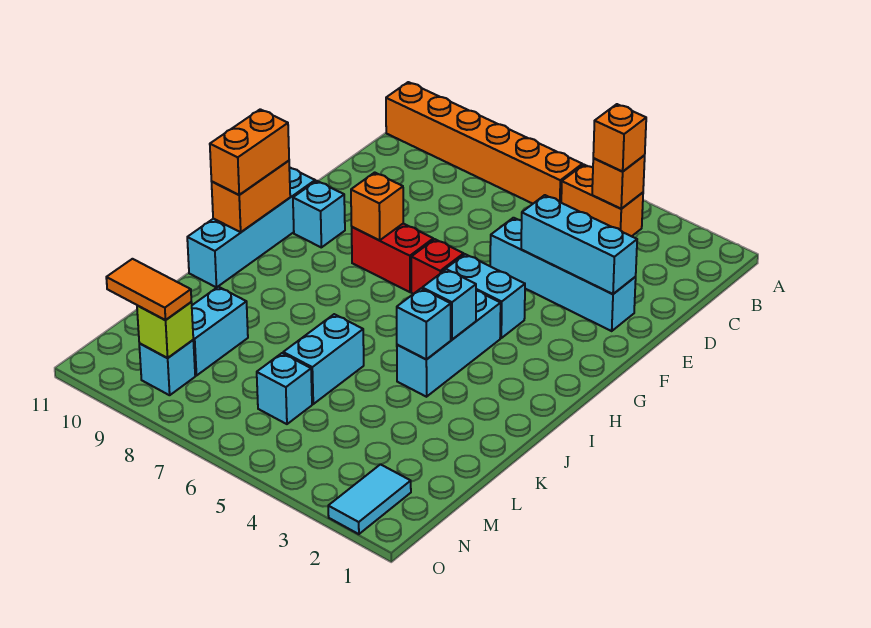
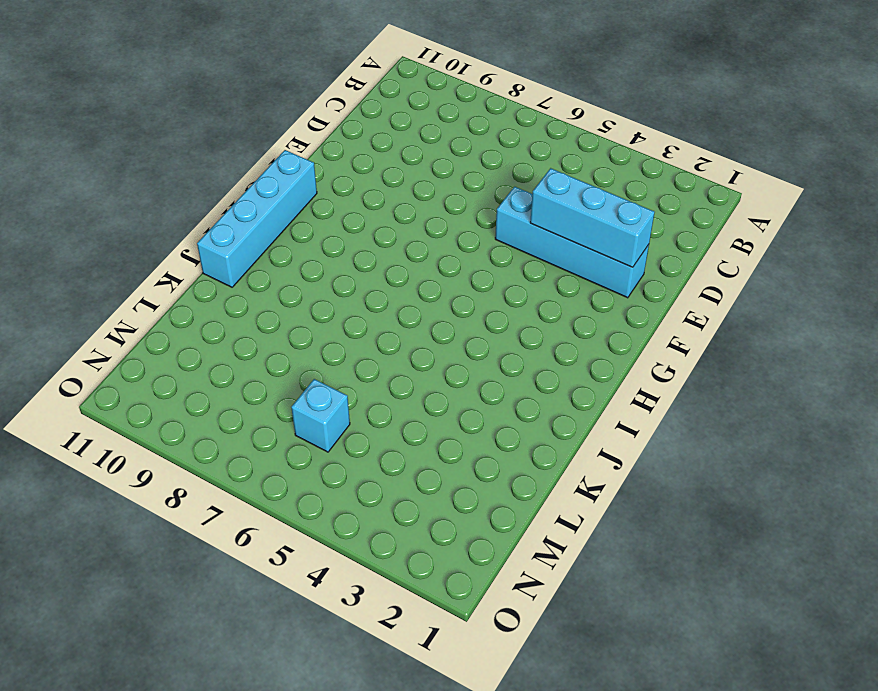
none -> orange brick B4:B5 level 1
none -> orange brick B6:B11 level 1
none -> cyan brick G4:G5 level 1

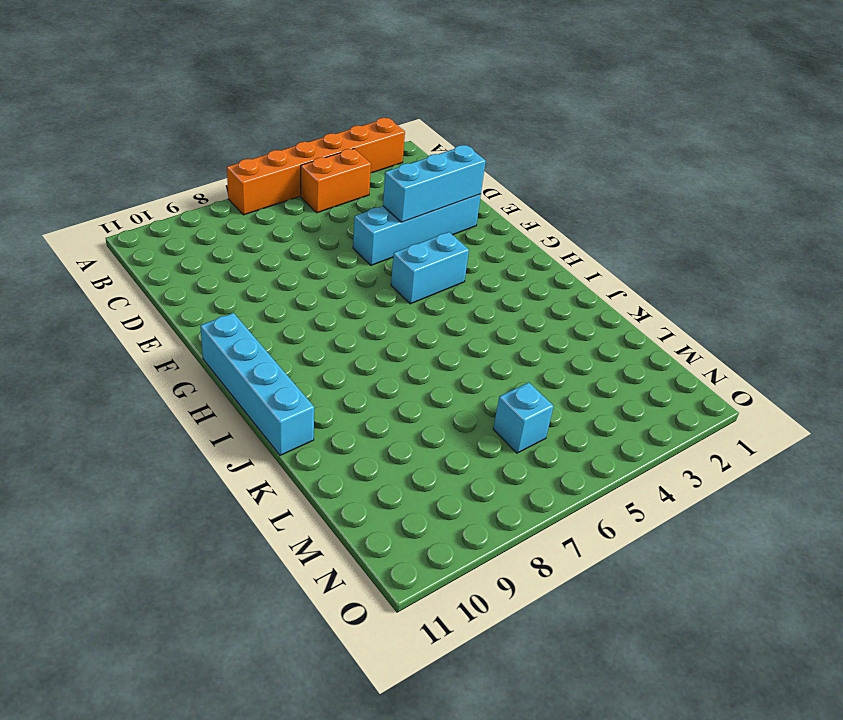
orange brick A2:A7 level 1 -> orange brick B6:B11 level 1
none -> red brick G6 level 1
none -> red brick G7:G8 level 1
none -> cyan brick G10 level 1

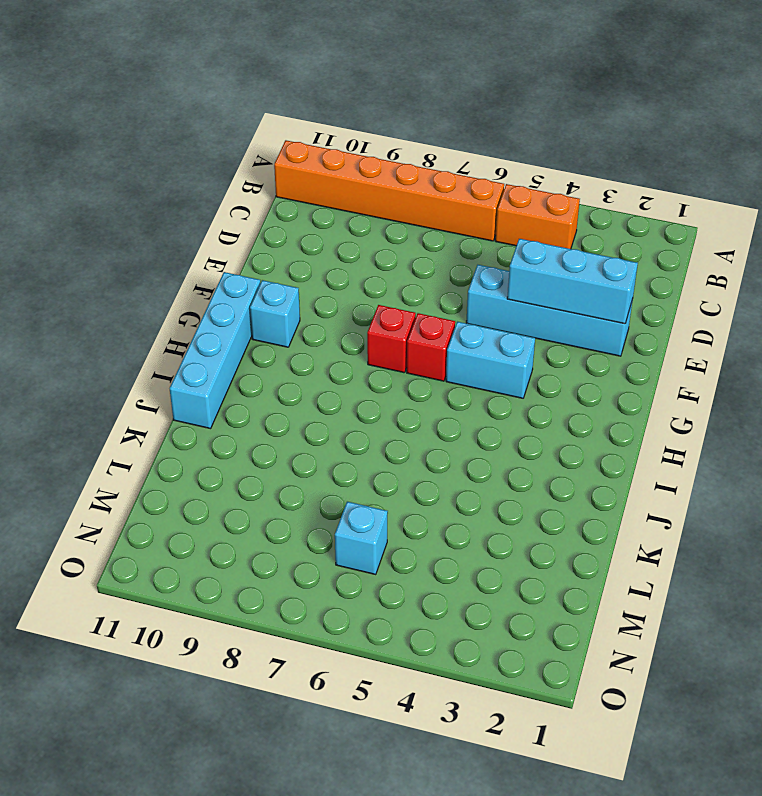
red brick G7 level 1 -> red brick G7:G8 level 1
none -> cyan brick H4:J4 level 1
none -> cyan brick K6:L6 level 1
none -> cyan brick L9:M9 level 1

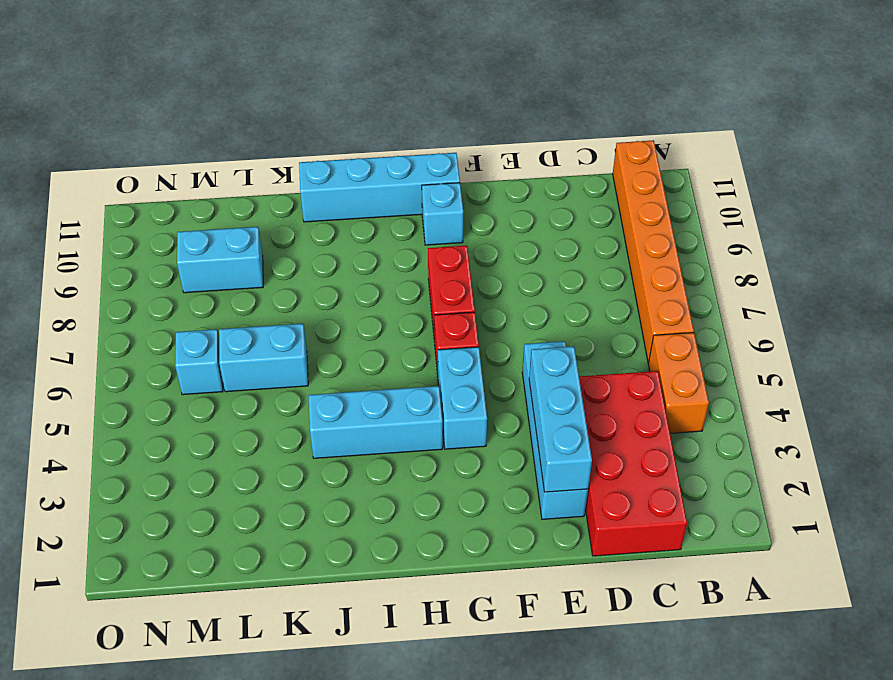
red brick C1:D4 level 1 -> none
none -> cyan tile N2:O2 level 1
none -> cyan brick N9 level 1
none -> orange brick B4 level 2

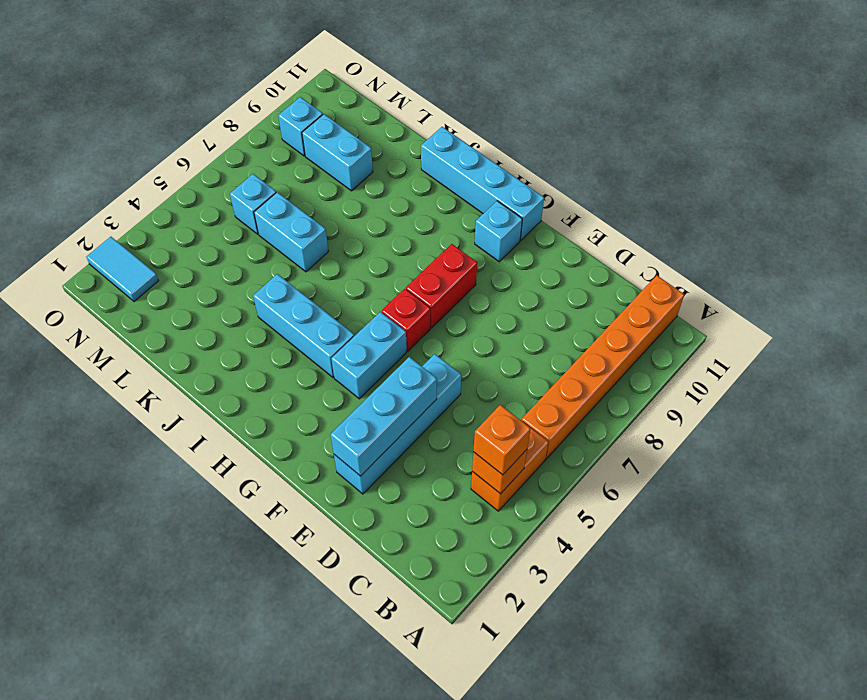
none -> orange brick G8 level 2
none -> orange brick H11:I11 level 2
none -> cyan brick I4 level 2

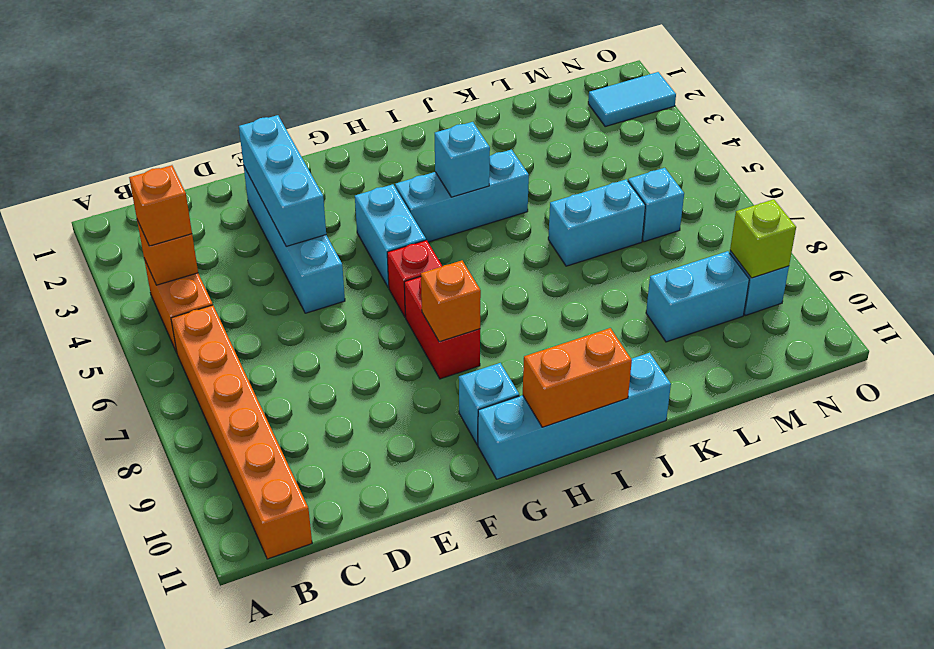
none -> cyan brick J4 level 2
none -> orange brick H11:I11 level 3
none -> orange tile N9:N10 level 3

